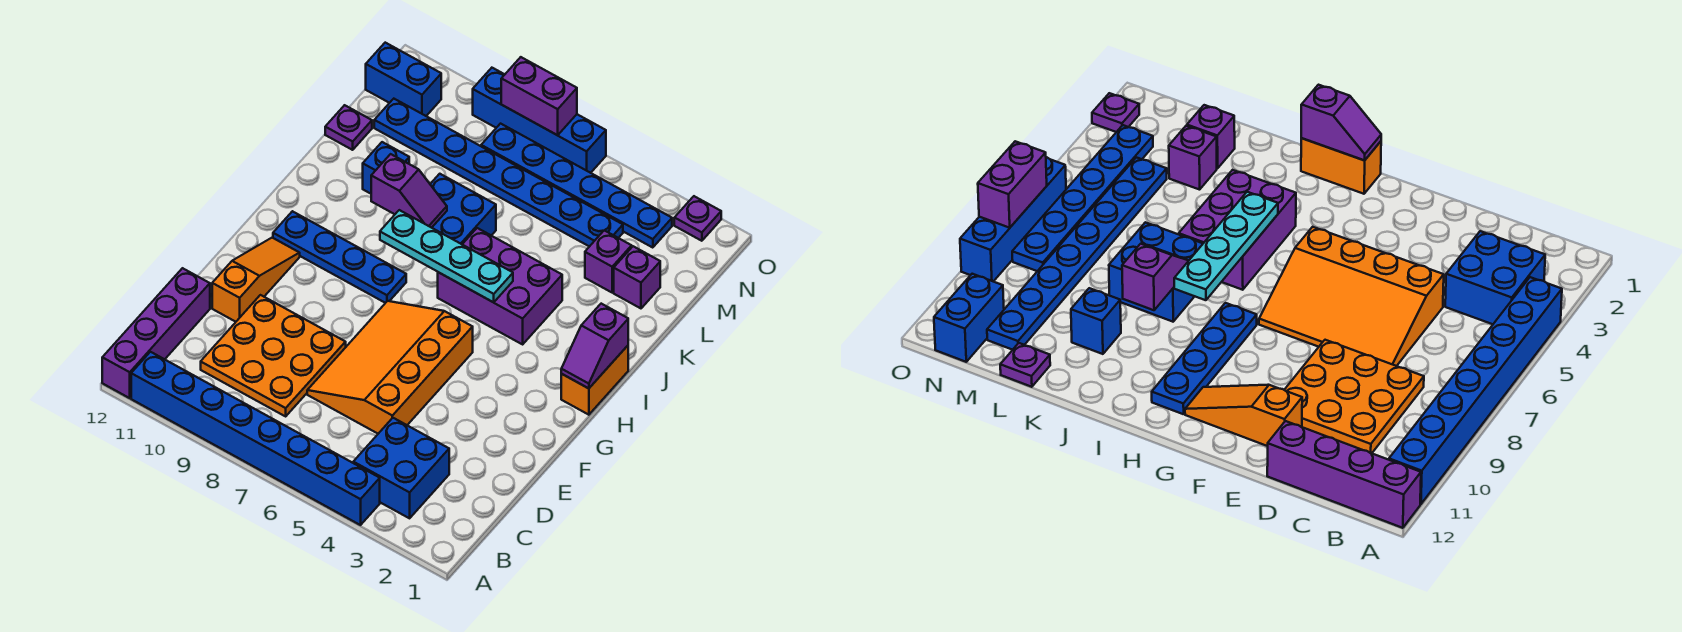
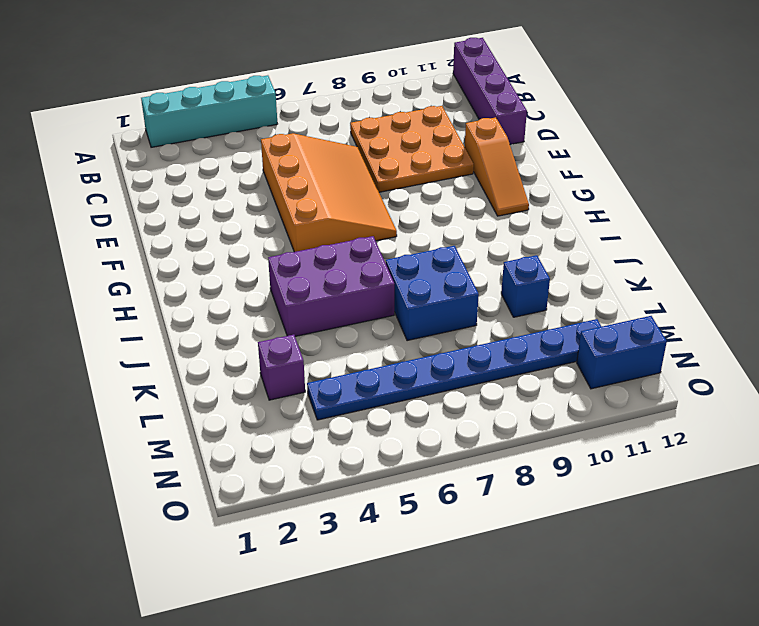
cyan brick A2:A5 level 1 -> blue brick A4:A11 level 1
none -> blue brick B3:C4 level 1
none -> orange brick H1:I1 level 1
none -> blue plate H8:H11 level 1

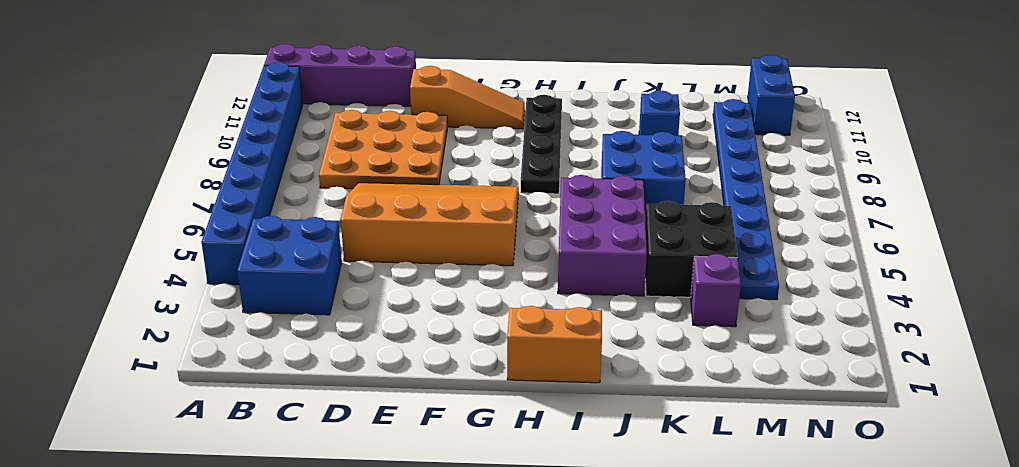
black plate H8:H11 level 1 -> blue plate H8:H11 level 1
black brick K4:L5 level 1 -> none
none -> purple brick L2 level 1
none -> purple plate L12 level 1
none -> blue plate N3:N8 level 1

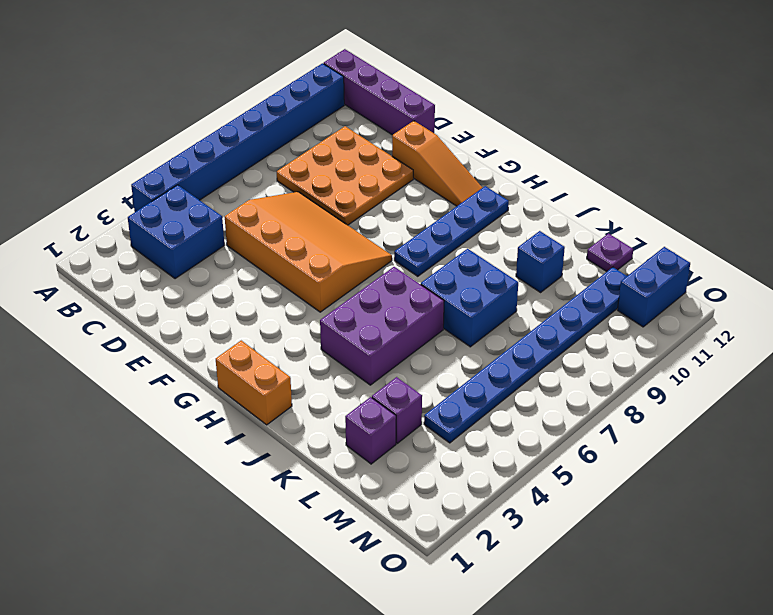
none -> blue plate N3:N8 level 1
none -> purple plate O2 level 1
none -> blue brick O6:O9 level 1

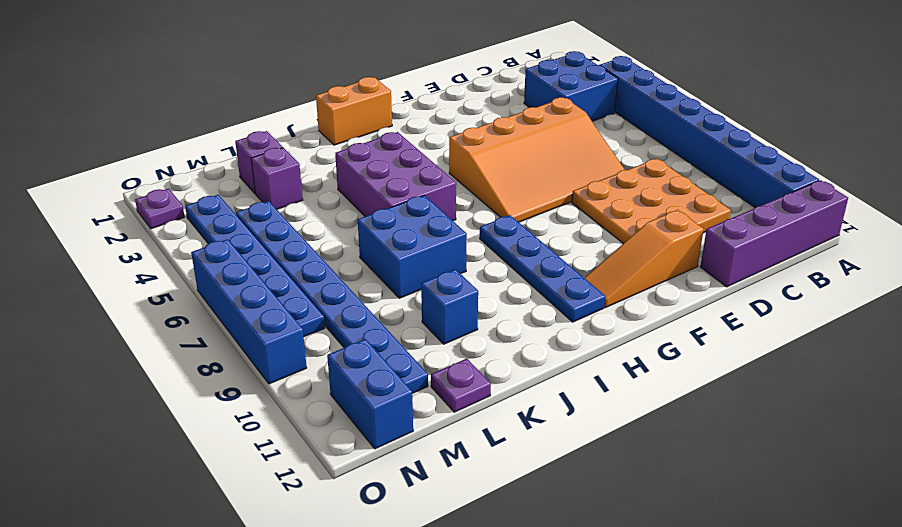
none -> purple slope H1:I1 level 2 top I
none -> cyan plate I5:I8 level 2
none -> purple slope J8:J9 level 2 top 9

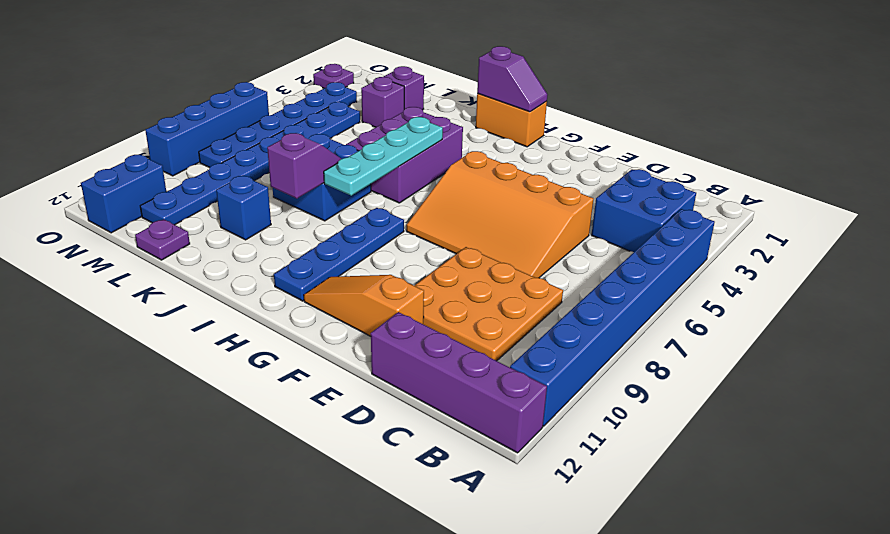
none -> purple brick O7:O8 level 2

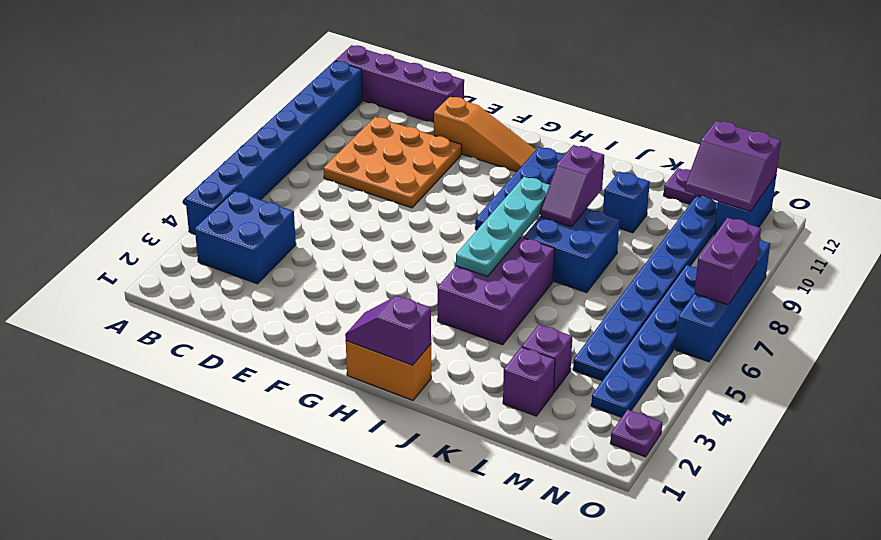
purple slope M11:N12 level 2 top 12 -> none
none -> orange slope D5:G7 level 1 top 5

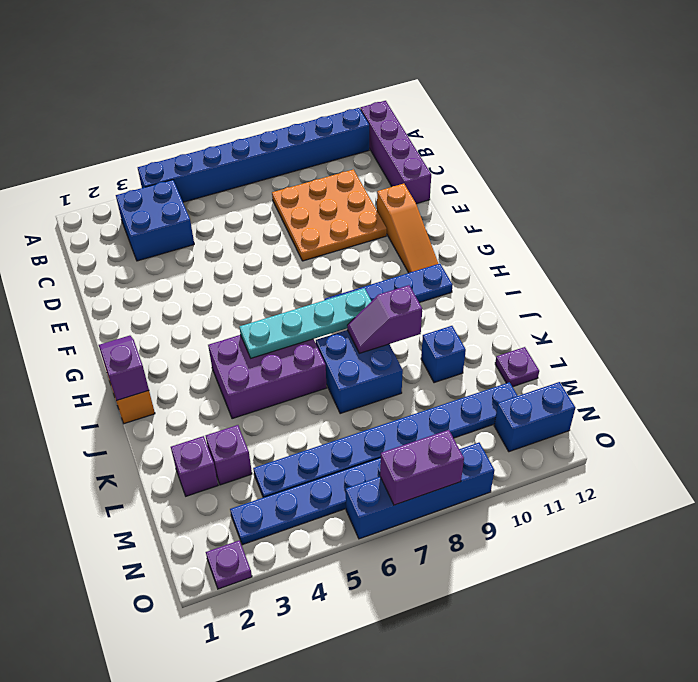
none -> orange slope D5:G7 level 1 top 5

